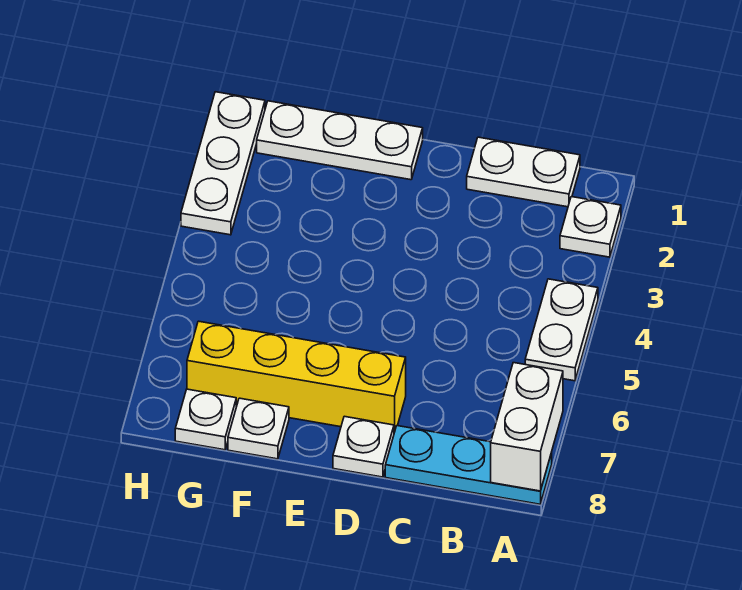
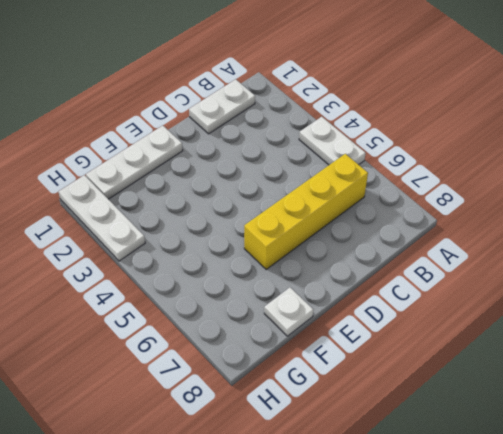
yellow brick B6:E6 level 1 -> yellow brick D7:G7 level 1
none -> white plate A2 level 1
none -> cyan plate A8:C8 level 1

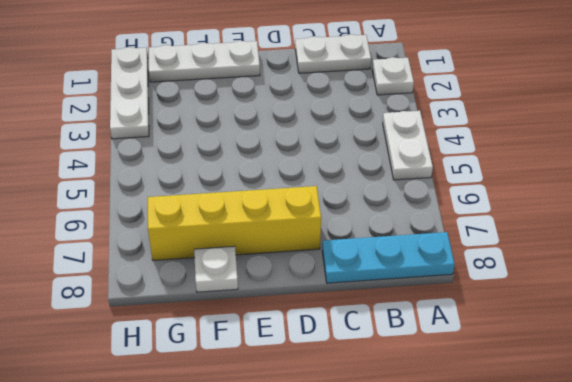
none -> white plate D8 level 1
none -> white plate G8 level 1

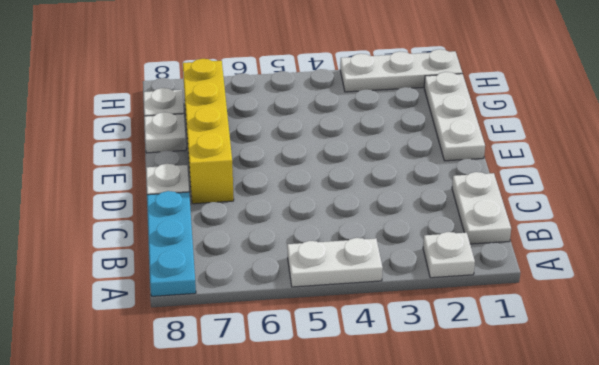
none -> white brick A7:A8 level 2

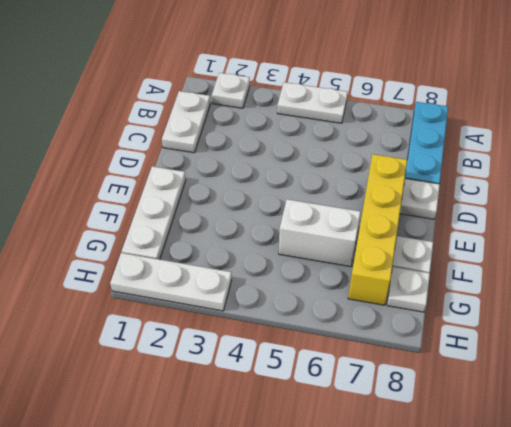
white brick F5:F6 level 1 -> white brick A7:A8 level 2

